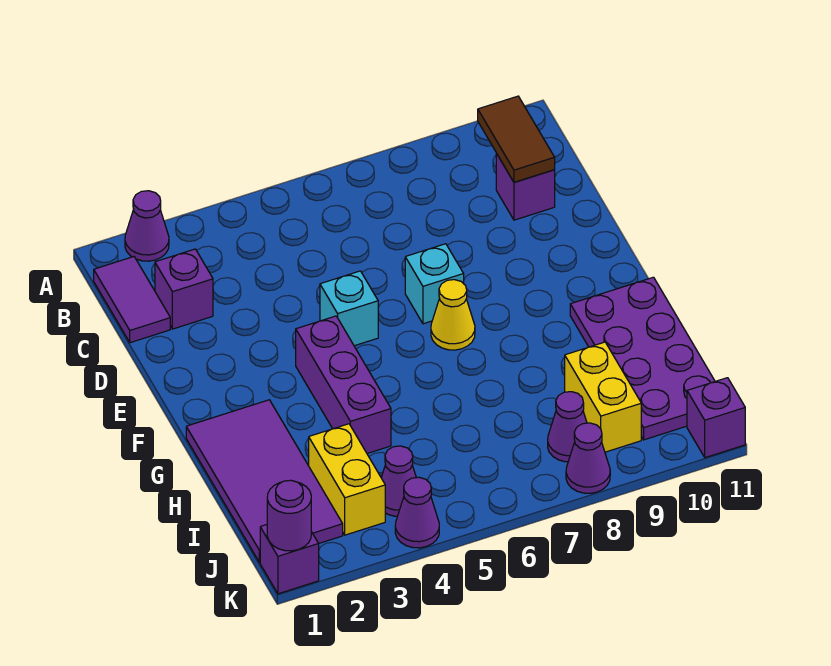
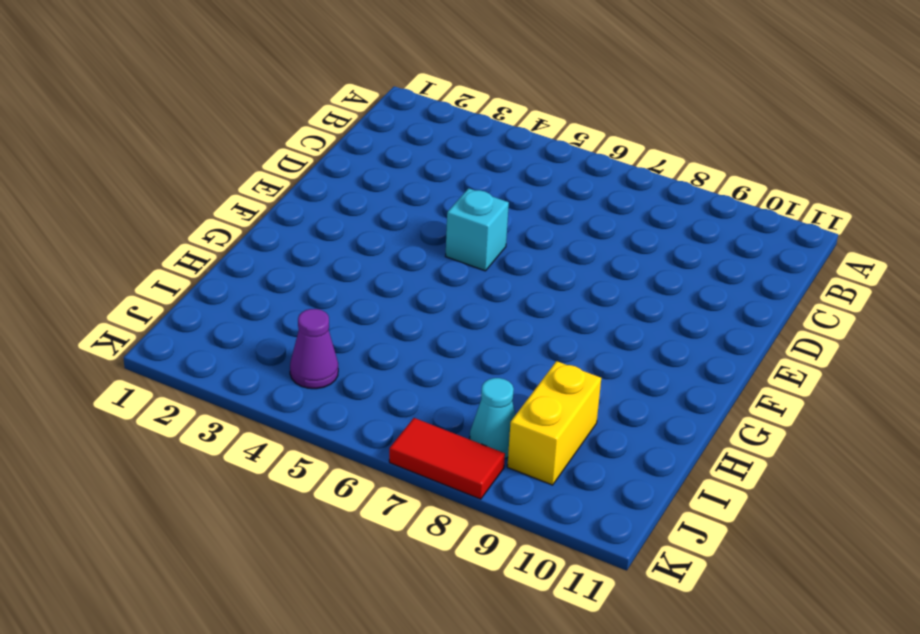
cyan cone J8 level 1 -> purple cone J8 level 1
red tile K7:K8 level 1 -> purple cone K8 level 1
none -> purple cone A2 level 1
none -> purple tile B1:C1 level 1
none -> purple brick C2 level 1

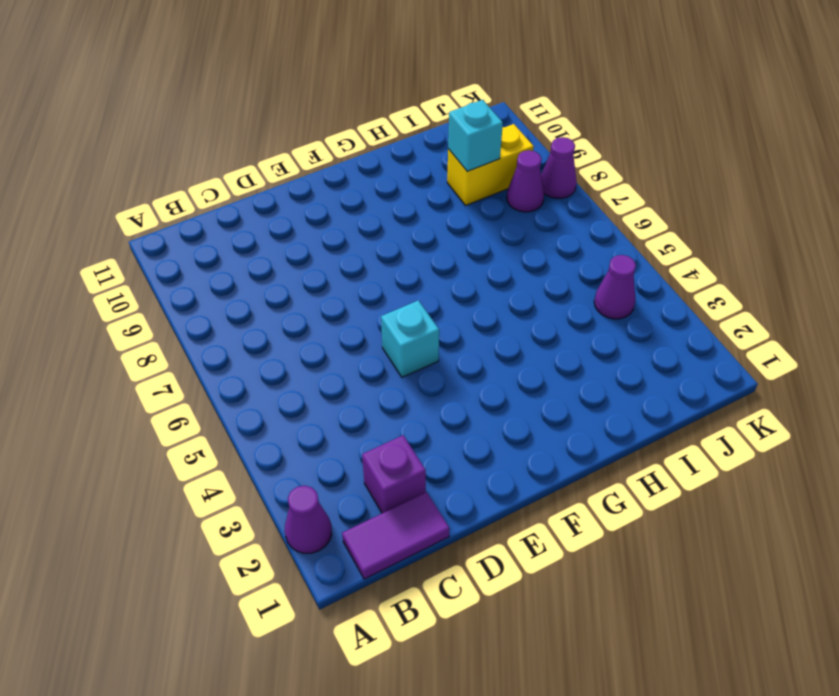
cyan brick I9 level 2 -> cyan brick E7 level 1
none -> purple brick C10 level 1
none -> purple brick F4:H4 level 1
none -> yellow cone F7 level 1

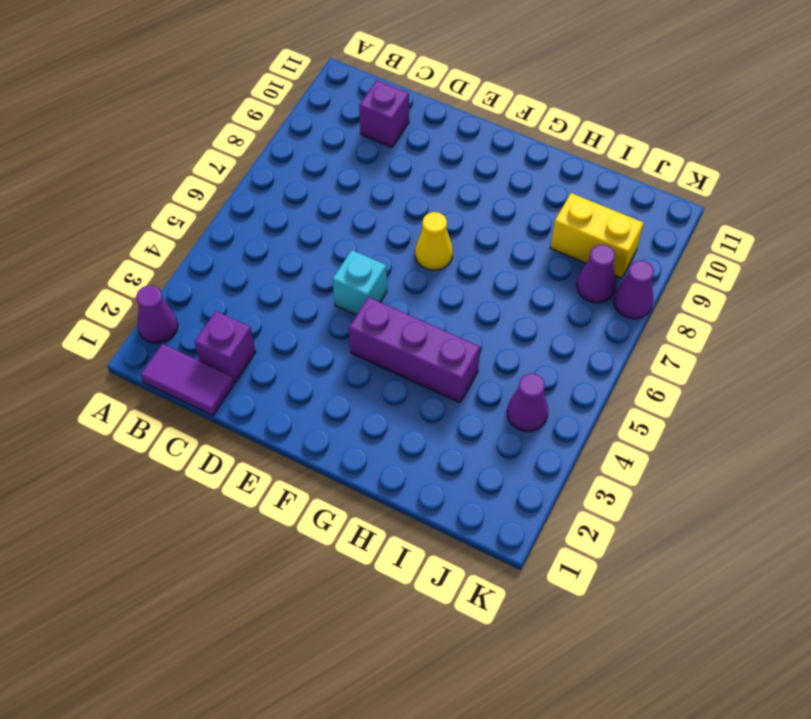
none -> cyan brick E7 level 1
none -> purple tile G1:J2 level 1
none -> purple plate G10:J11 level 1

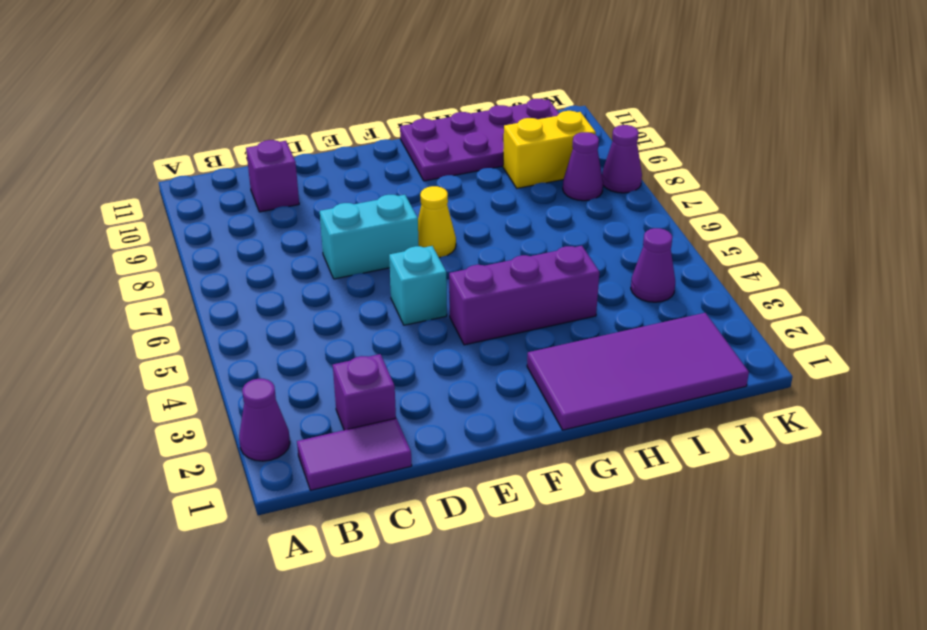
cyan brick D7:E7 level 1 -> cyan brick E7 level 1
none -> yellow brick I3:J3 level 1
none -> purple brick K1 level 1
none -> purple cone K4 level 1

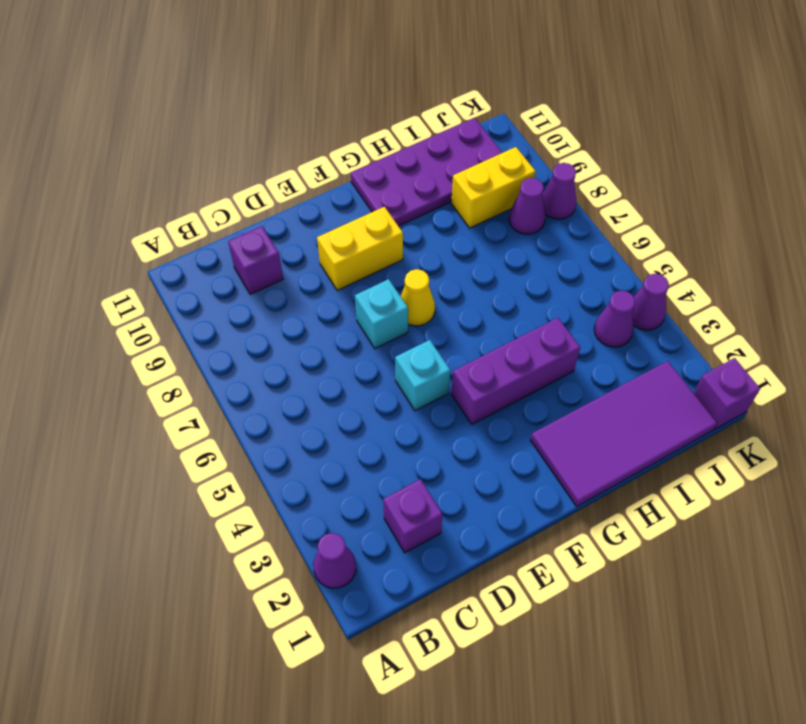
yellow brick E9:F9 level 1 -> yellow brick I3:J3 level 1
none -> purple tile B1:C1 level 1
none -> purple brick K11 level 1
none -> brown tile B10:C10 level 2

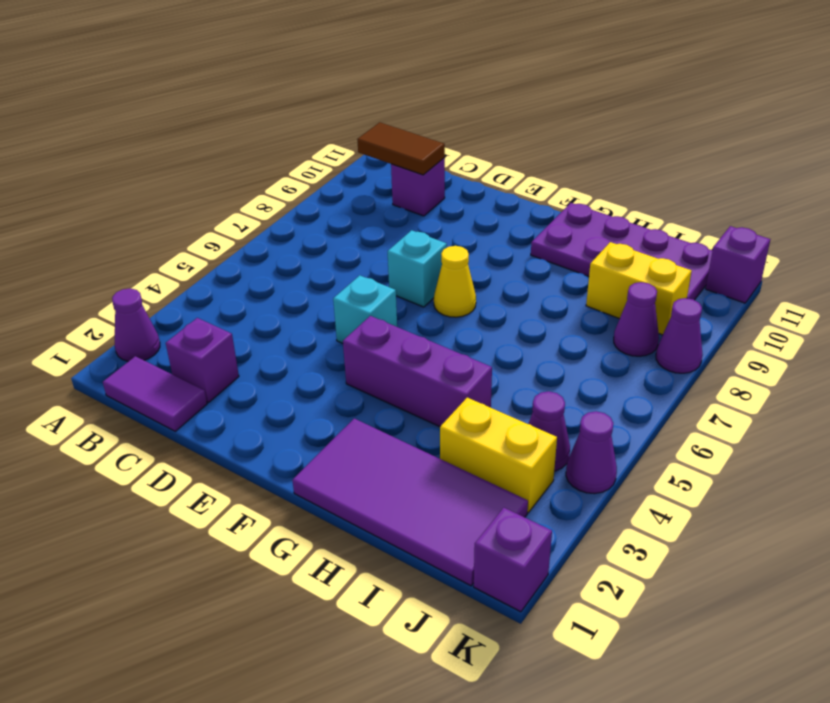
none -> purple round brick K1 level 2

